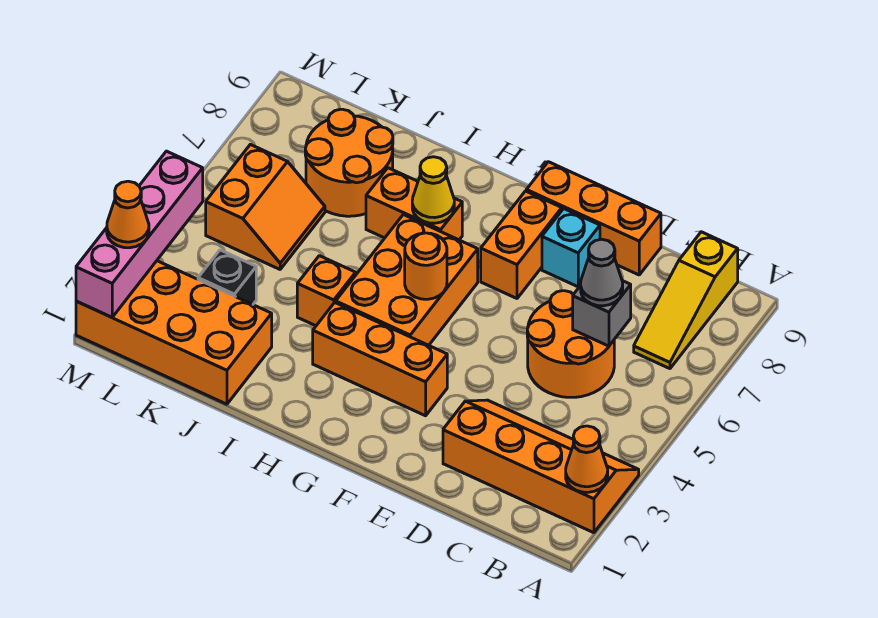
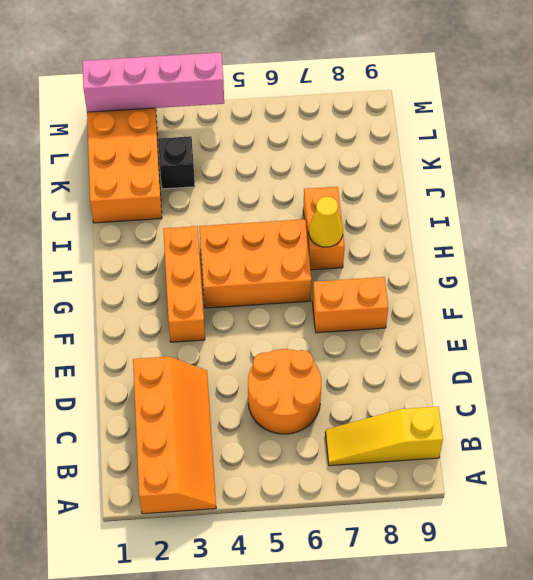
none -> orange brick D9:F9 level 1
none -> cyan brick E8 level 1
none -> orange brick I4 level 1

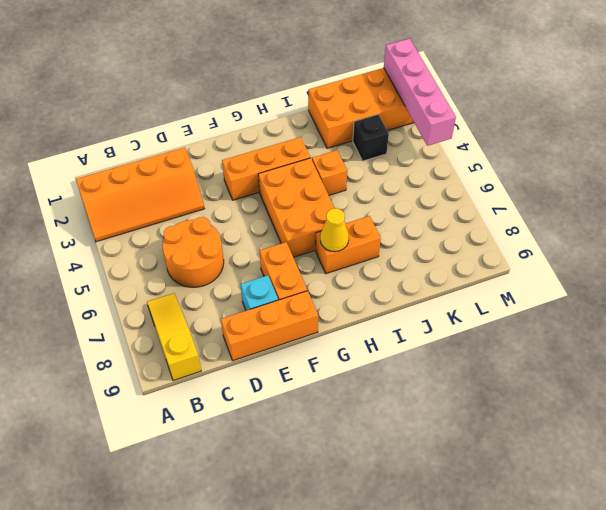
none -> orange round brick J7:K8 level 1
none -> orange slope K5:L6 level 1 top L
none -> orange cone A2 level 2

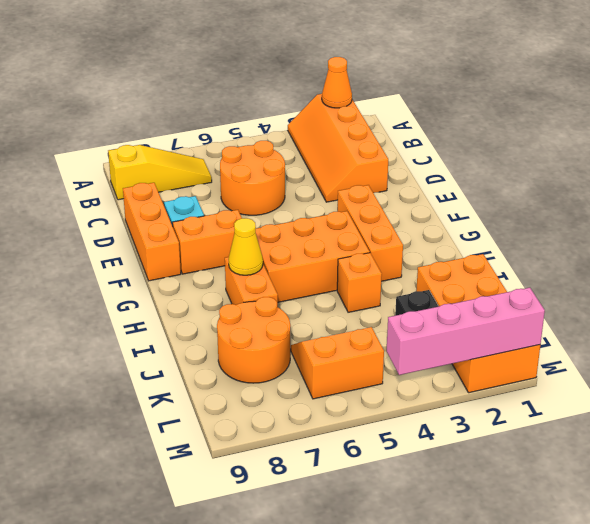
none -> grey brick C6 level 2
none -> orange round brick G5 level 2
none -> grey cone C6 level 3

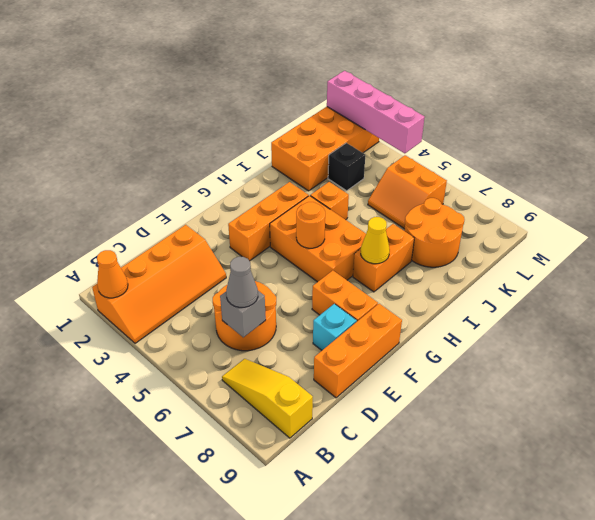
none -> orange cone M2 level 3

